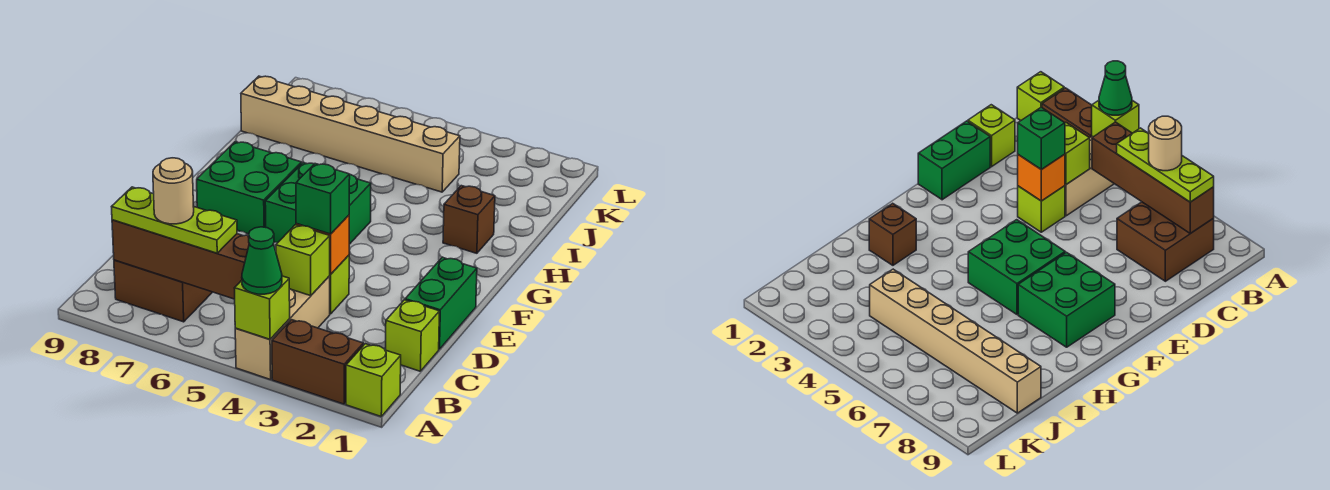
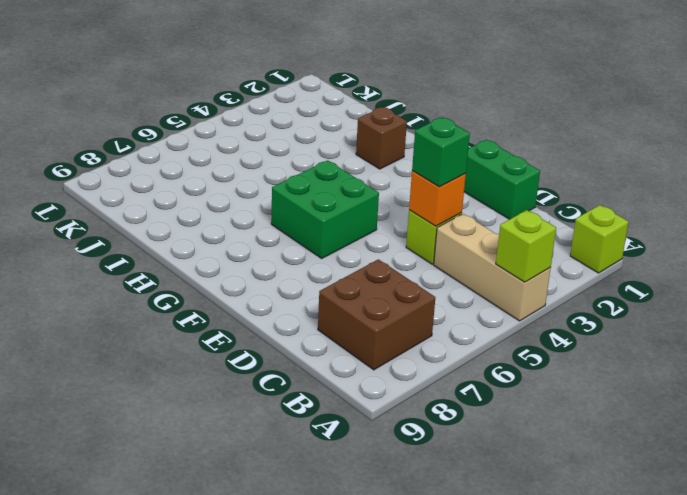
none -> brown brick A2:A3 level 1
none -> lime brick C1 level 1
none -> green brick F7:G8 level 1

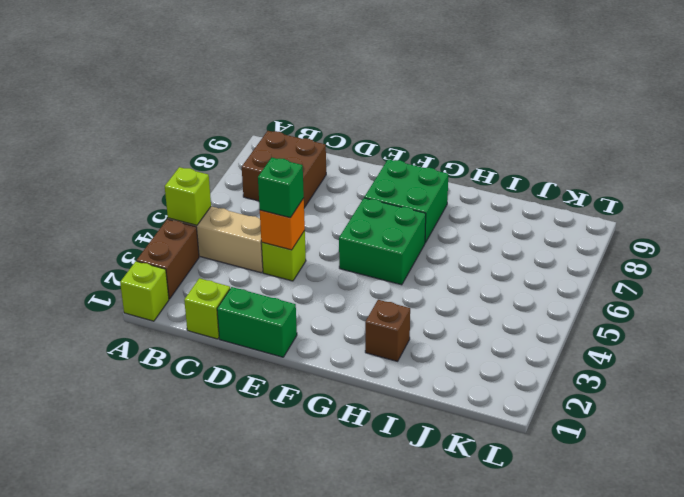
none -> tan brick J4:J9 level 1
none -> brown brick B5:B8 level 2
none -> lime brick C4 level 2

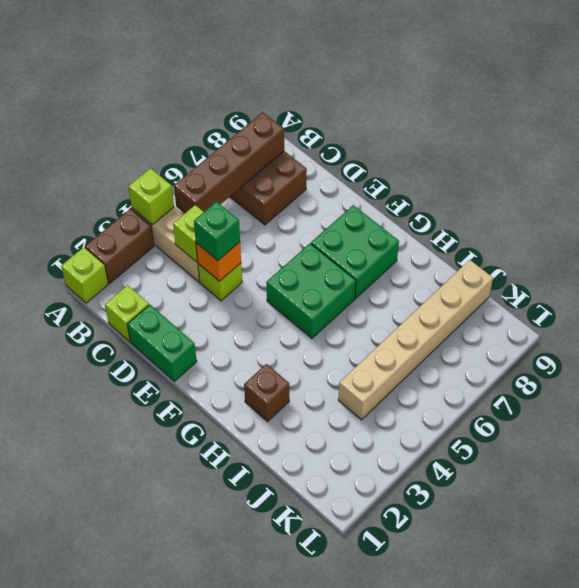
none -> green cone A4 level 3
none -> lime plate B6:B8 level 3
none -> tan round brick B7 level 4

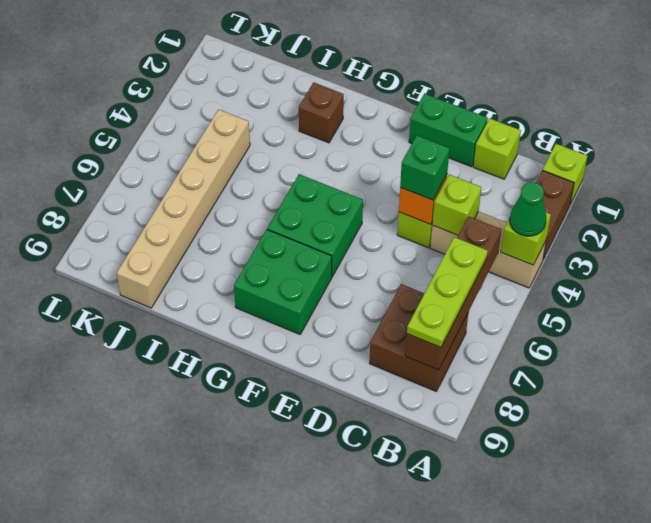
none -> tan round brick B7 level 4

